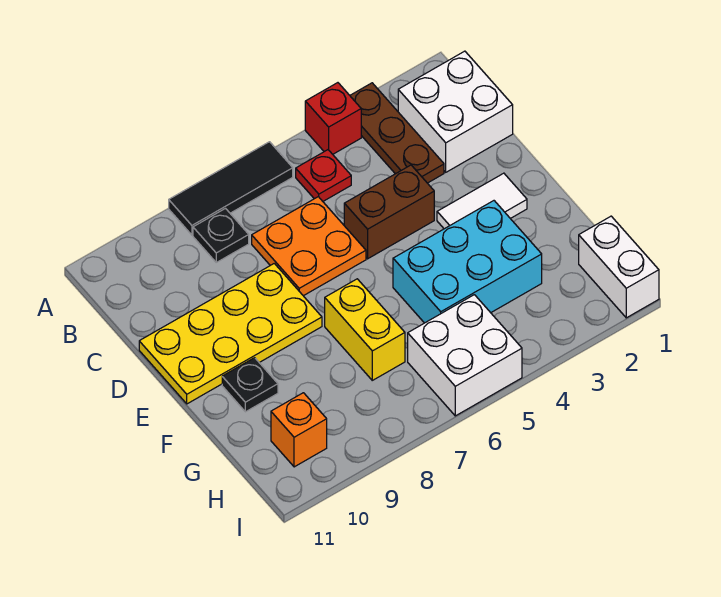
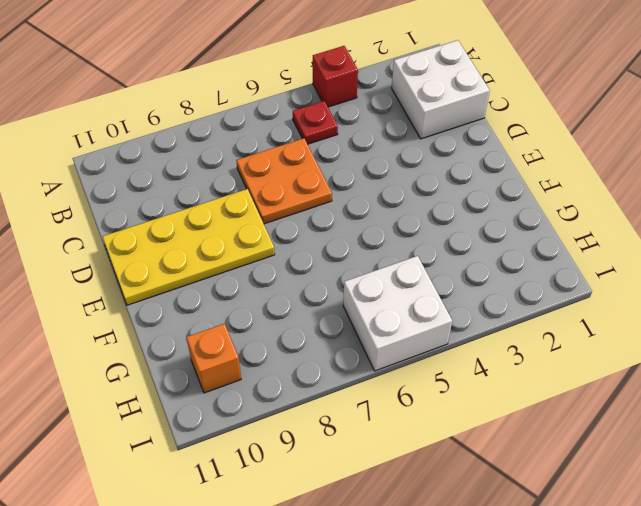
none -> brown plate A3:C3 level 1
none -> black tile A6:A8 level 1
none -> black plate B8 level 1

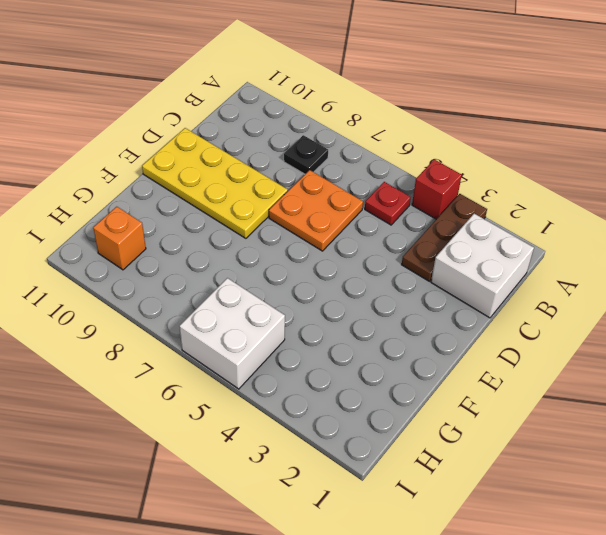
none -> black tile A6:A8 level 1
none -> brown brick D4:D5 level 1
none -> white tile E2:E3 level 1

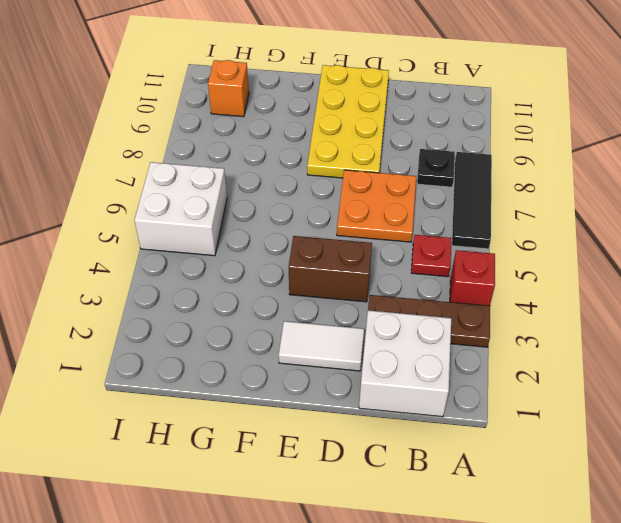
white tile D2:E2 level 1 -> white tile E2:E3 level 1
brown brick D4:E4 level 1 -> brown brick D4:D5 level 1
none -> cyan brick F3:G5 level 1
none -> yellow brick F7:G7 level 1
none -> black plate F10 level 1

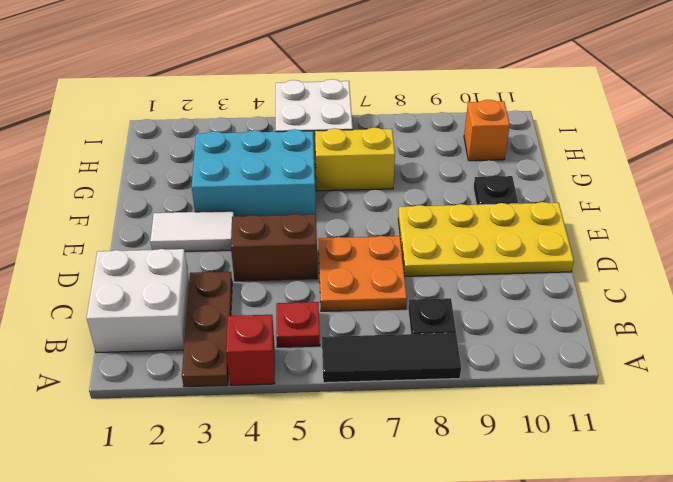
yellow brick G6:G7 level 1 -> yellow brick F7:G7 level 1
none -> white brick H1:I1 level 1

